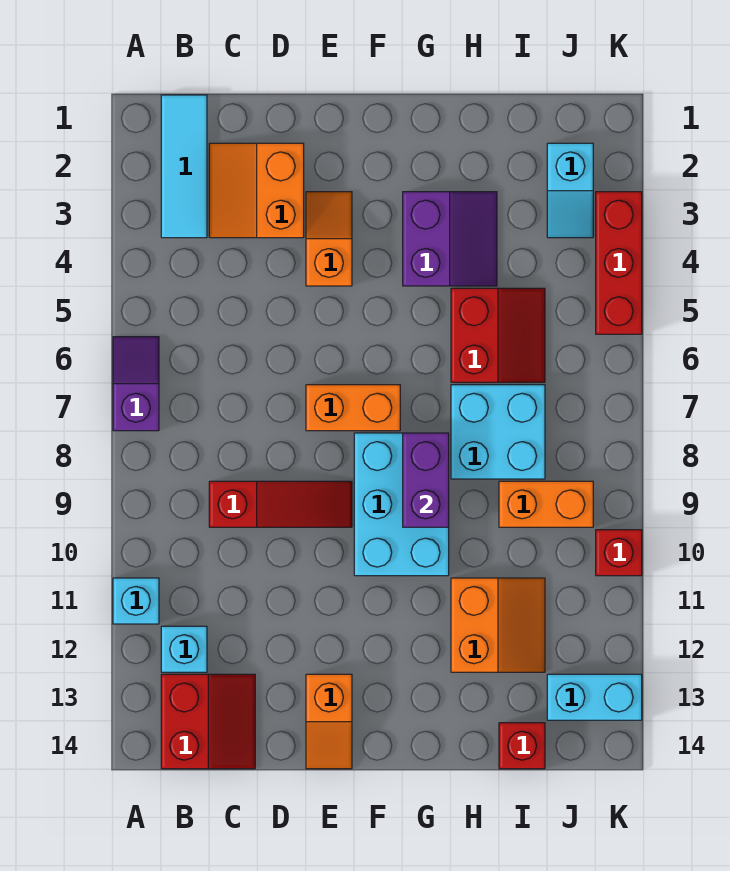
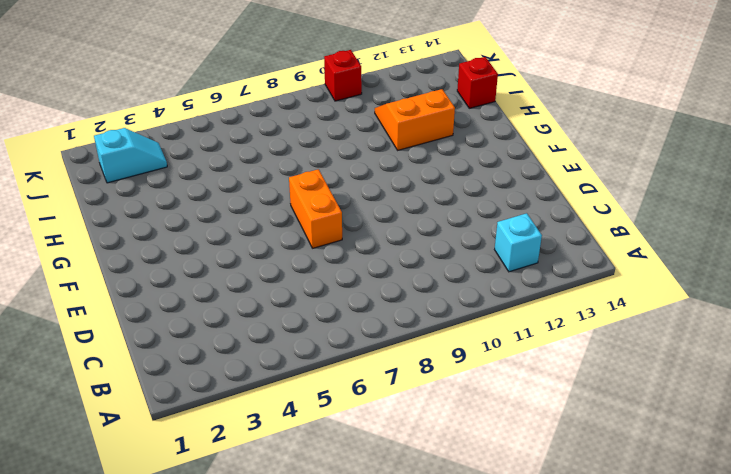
none -> purple slope A6:A7 level 1 top 7
none -> cyan brick A11 level 1
none -> cyan tile B1:B3 level 1

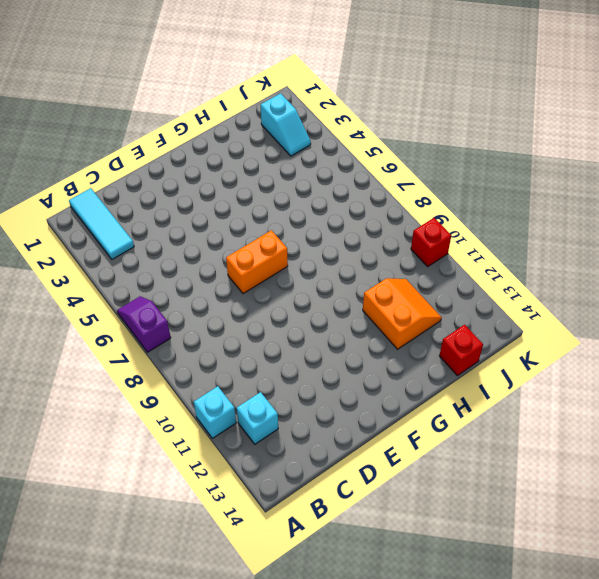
none -> red slope B13:C14 level 1 top B
none -> orange slope C2:D3 level 1 top D
none -> red slope C9:E9 level 1 top C

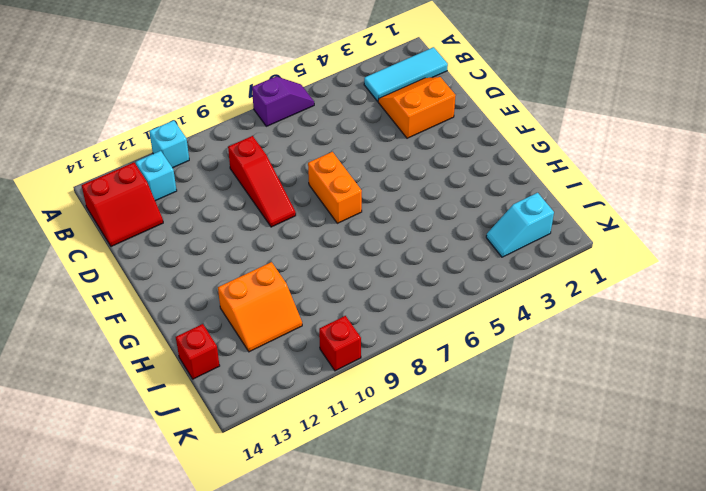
none -> orange slope E3:E4 level 1 top 4
none -> orange slope E13:E14 level 1 top 13
none -> cyan brick F8:G10 level 1

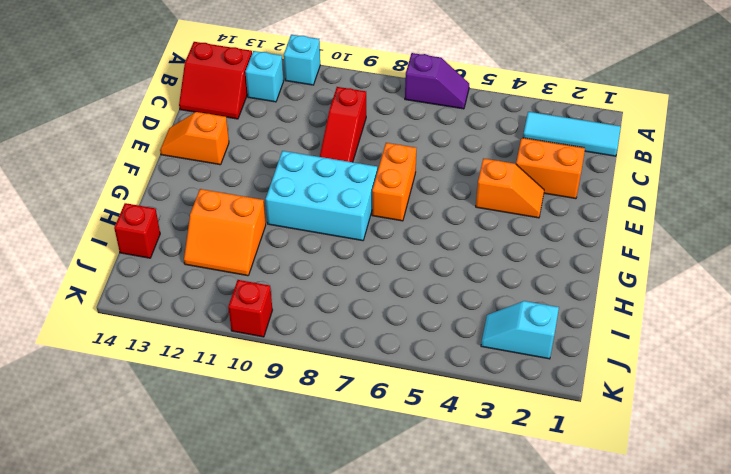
none -> purple slope G3:H4 level 1 top G
none -> red slope H5:I6 level 1 top H
none -> cyan brick H7:I8 level 1

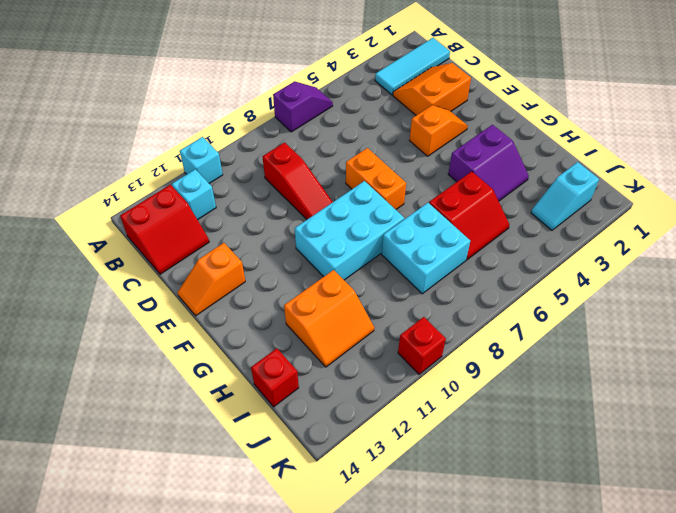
none -> orange brick I9:J9 level 1
none -> cyan brick J13:K13 level 1
none -> red brick K3:K5 level 1

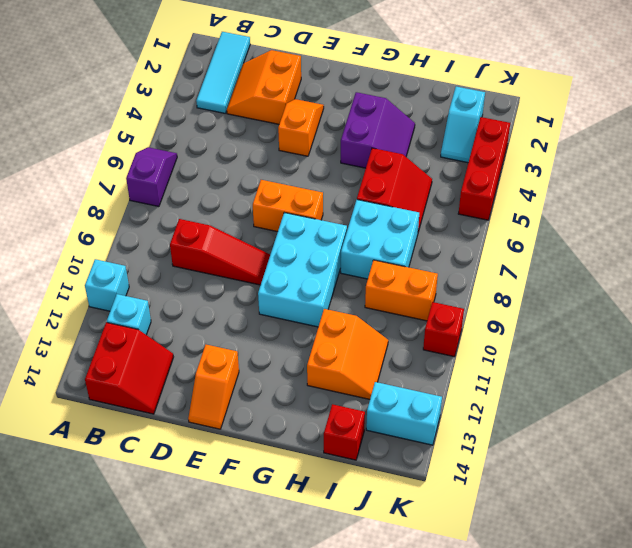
none -> purple brick G8:G9 level 2

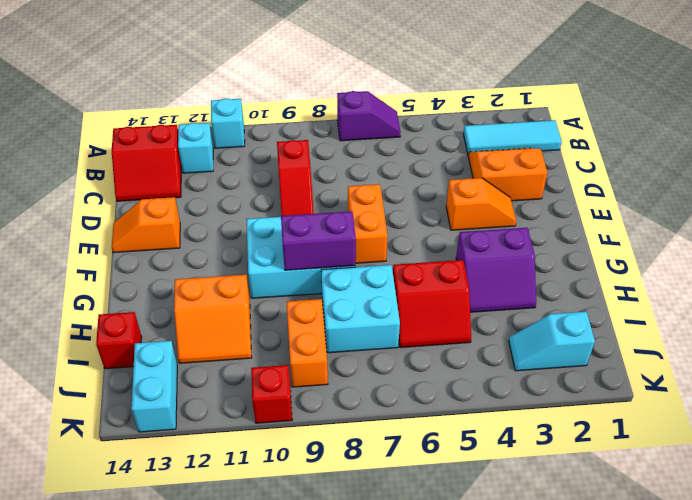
none -> red brick K3:K5 level 1

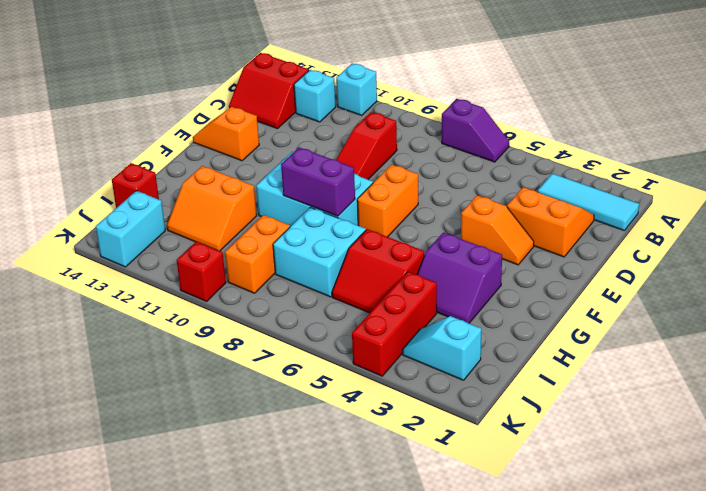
red brick I4:K4 level 1 -> red brick K3:K5 level 1

